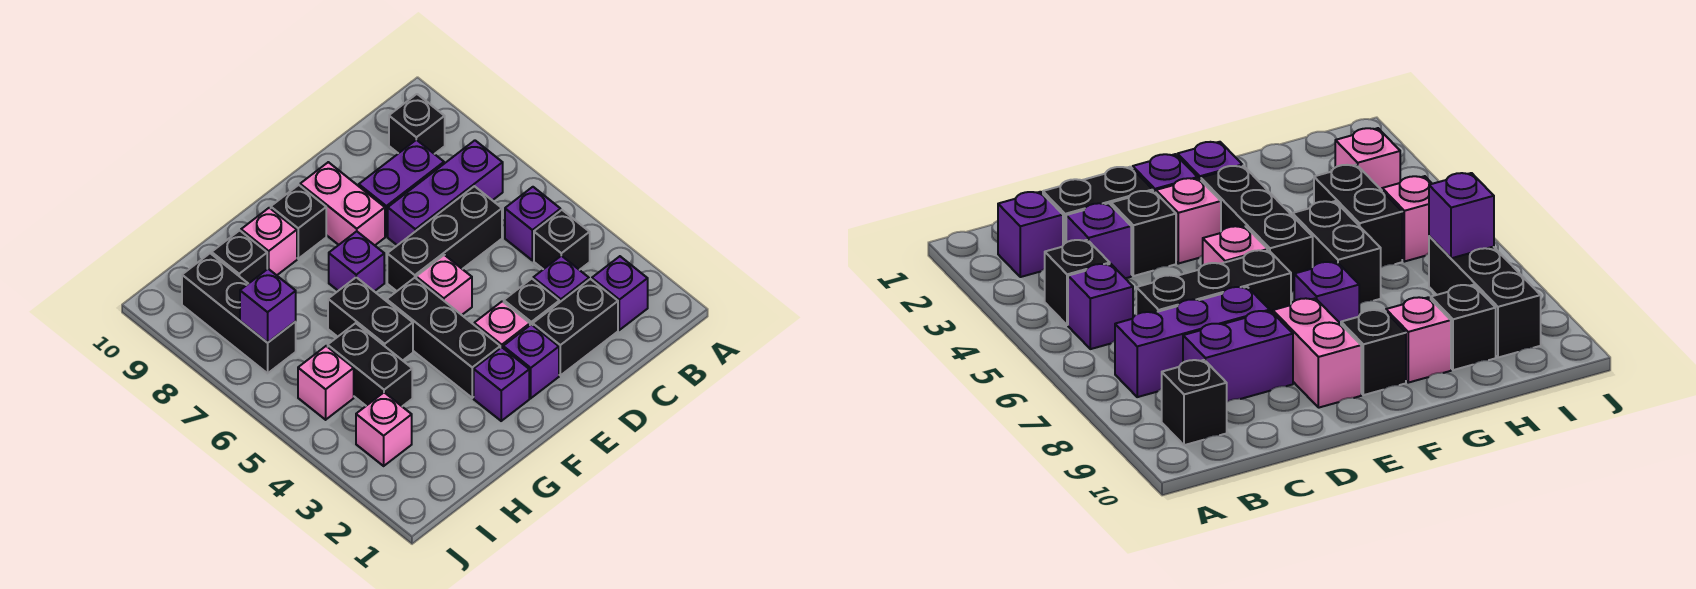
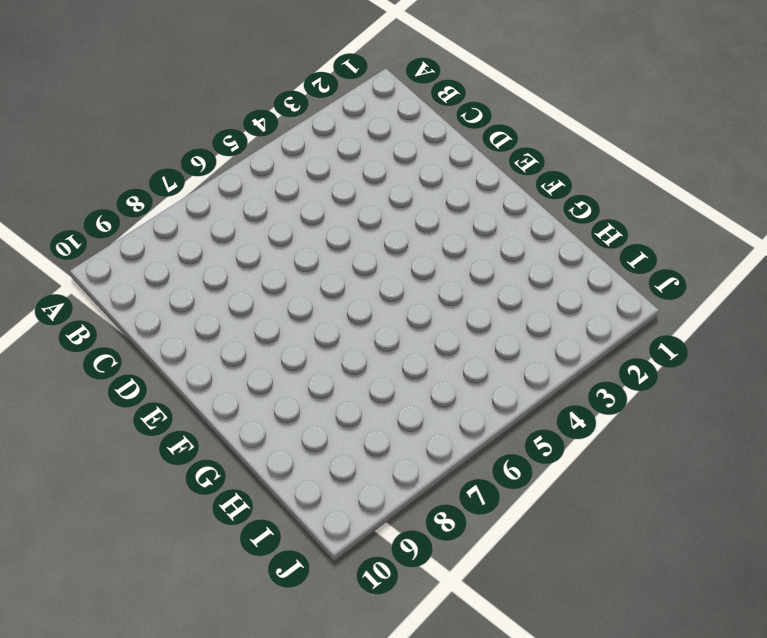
none -> purple brick B2 level 1
none -> black brick B4 level 1
none -> purple brick B5 level 1

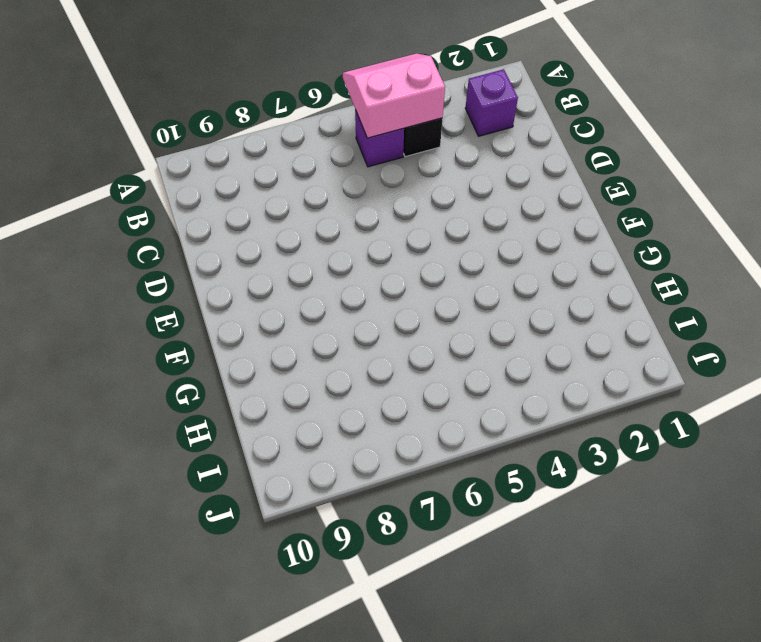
pink slope A4:B5 level 2 top B -> none
none -> purple brick B7:D7 level 1
none -> black brick B9 level 1
none -> black brick C2:D2 level 1

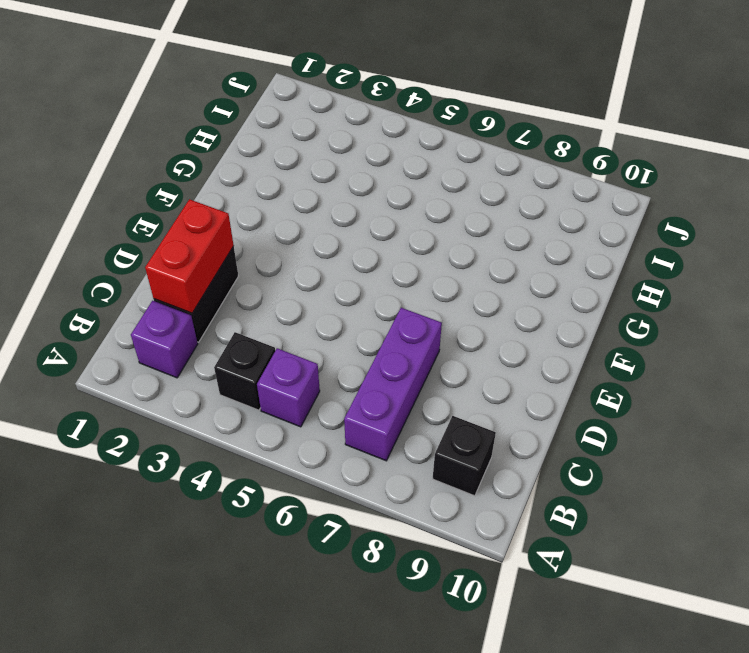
red brick C2:D2 level 2 -> none
none -> purple brick C3 level 1
none -> black brick C6:E6 level 1
none -> purple brick C8:D8 level 1

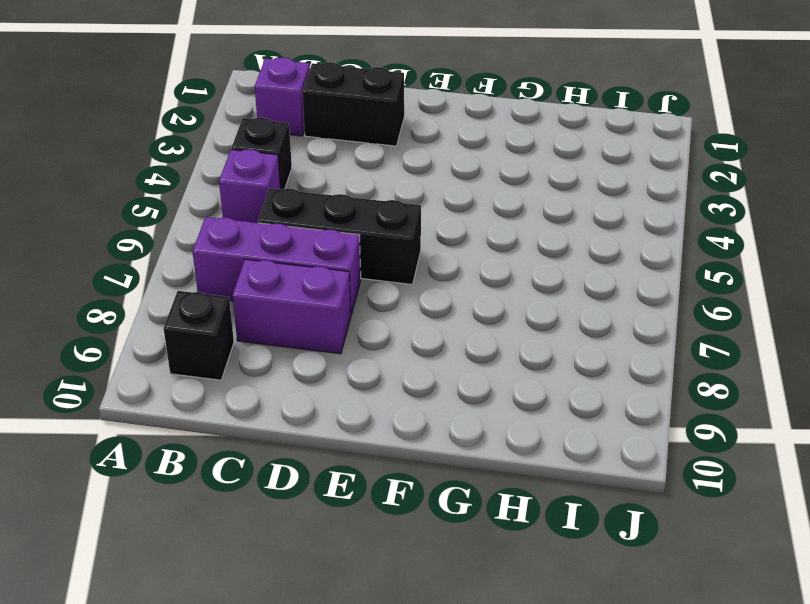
none -> purple brick C3 level 1
none -> black brick D3 level 1
none -> purple brick E2 level 1

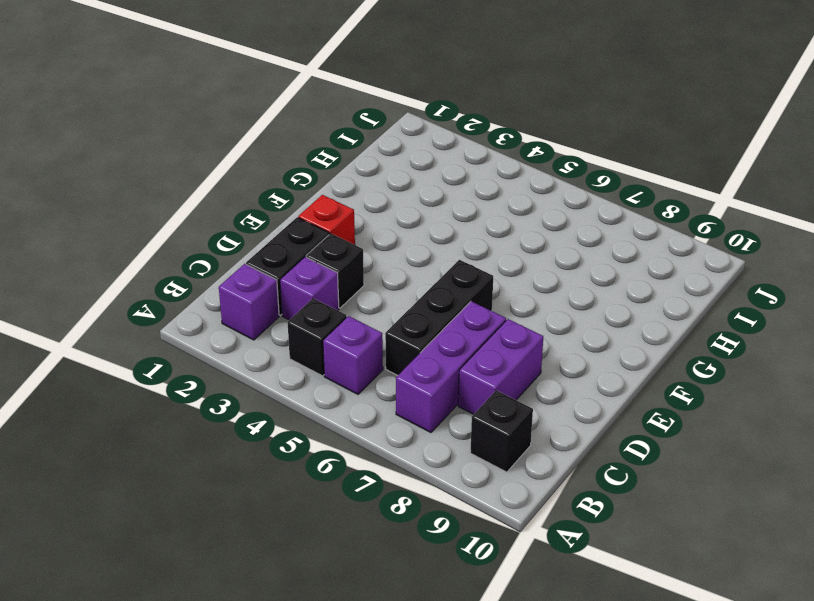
red brick E2 level 1 -> purple brick E2 level 1
none -> pink brick E3 level 1
none -> pink brick E5 level 1
none -> pink brick E8:E9 level 1

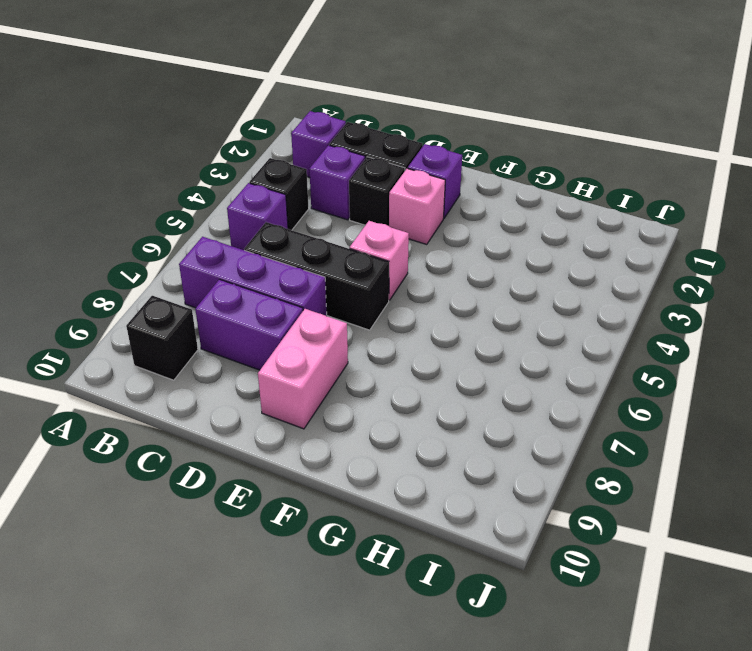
none -> purple brick F2 level 1
none -> black brick F3:F5 level 1
none -> purple brick F7 level 1

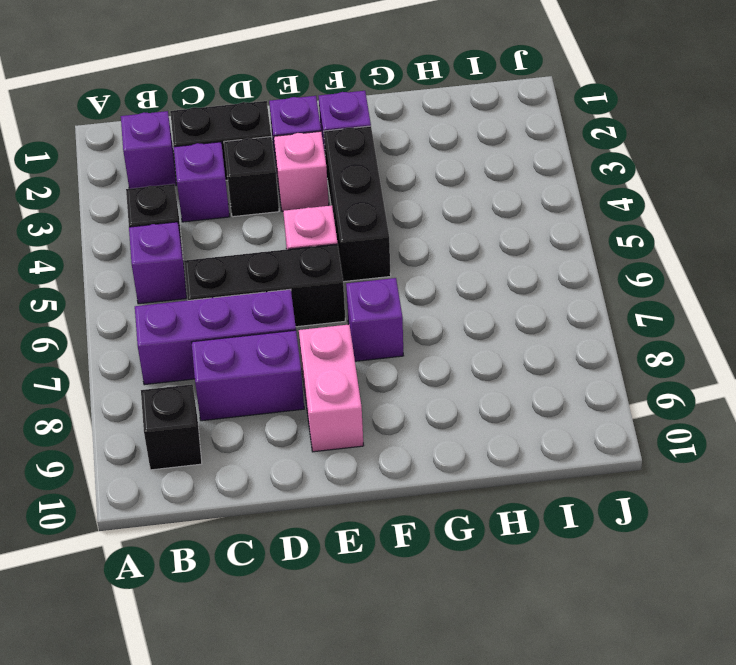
none -> black brick F9 level 1
none -> black brick G5:G6 level 1
none -> pink brick G9 level 1

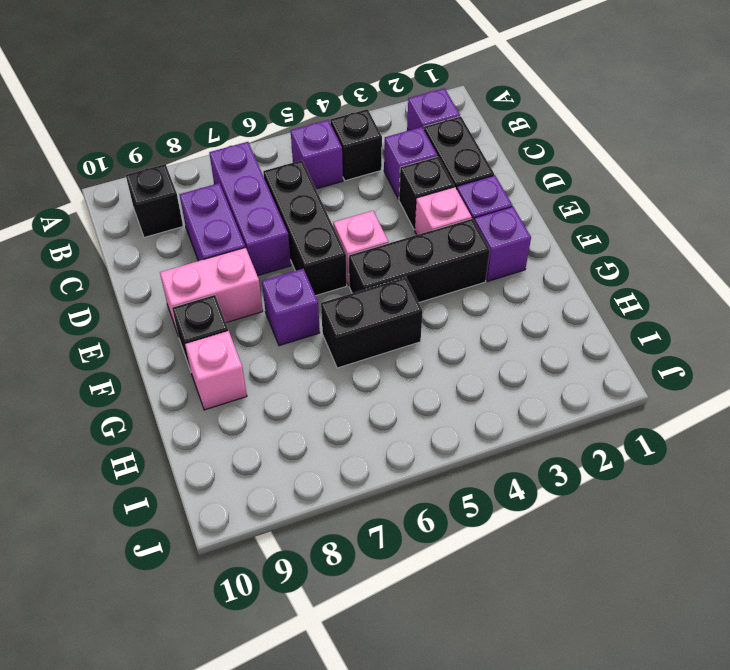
none -> black brick H4:H5 level 1
none -> black brick H9 level 1
none -> pink brick I3 level 1

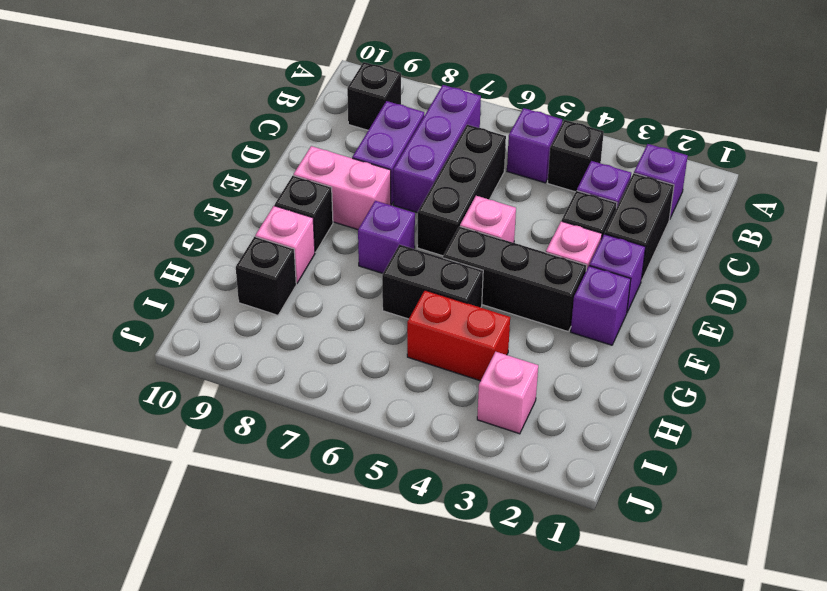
red brick H4:H5 level 1 -> black brick H4:H5 level 1
none -> pink brick I5 level 1
none -> black brick I7:I9 level 1
none -> purple brick I7 level 2

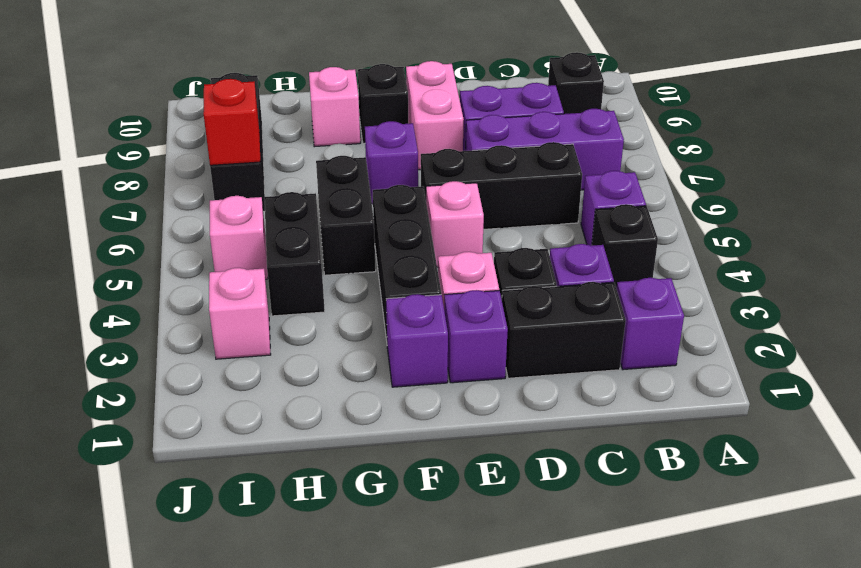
red brick I7 level 2 -> purple brick I7 level 2
none -> black brick H9 level 1

